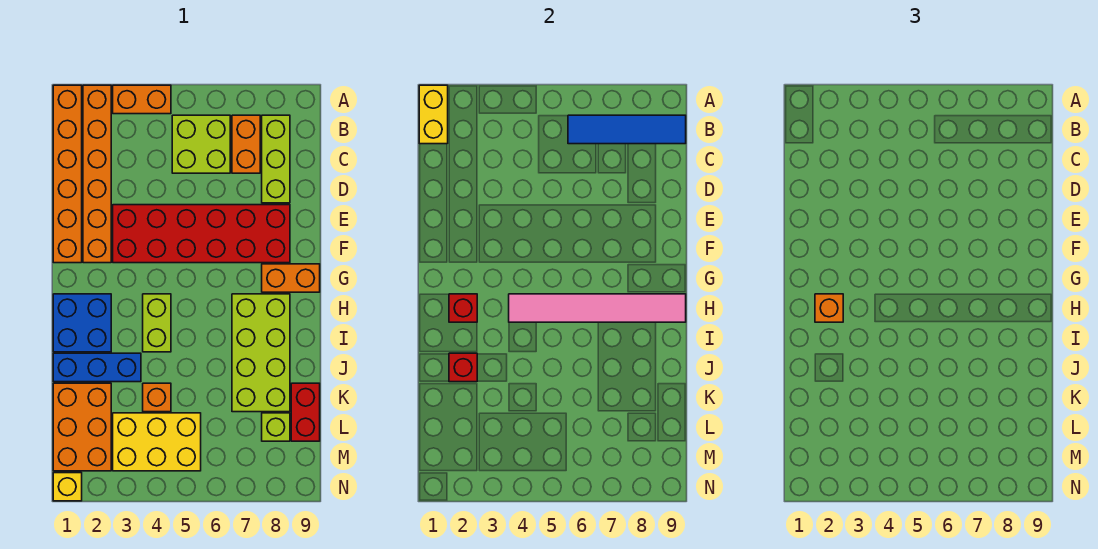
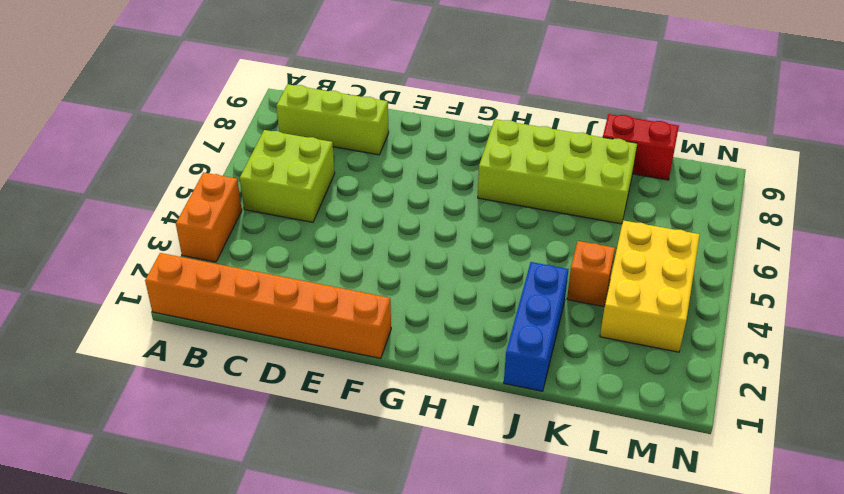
none -> orange brick A2:F2 level 1
none -> orange brick B7:C7 level 1
none -> red brick E3:F8 level 1

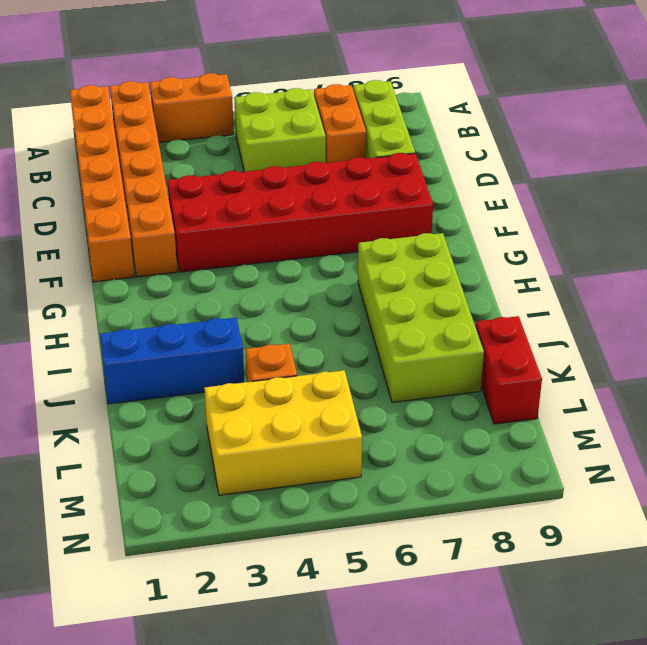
none -> orange brick G8:G9 level 1
none -> blue brick H1:I2 level 1
none -> lime brick H4:I4 level 1

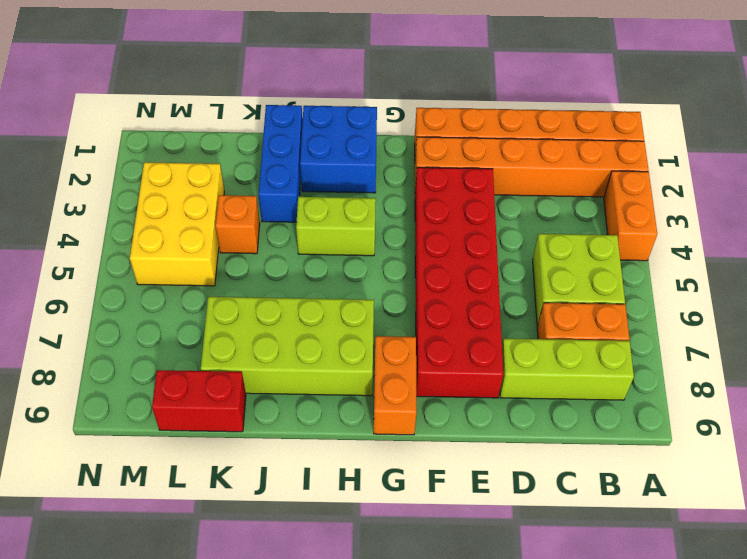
none -> orange brick K1:M2 level 1
none -> lime brick L8 level 1
none -> yellow brick N1 level 1

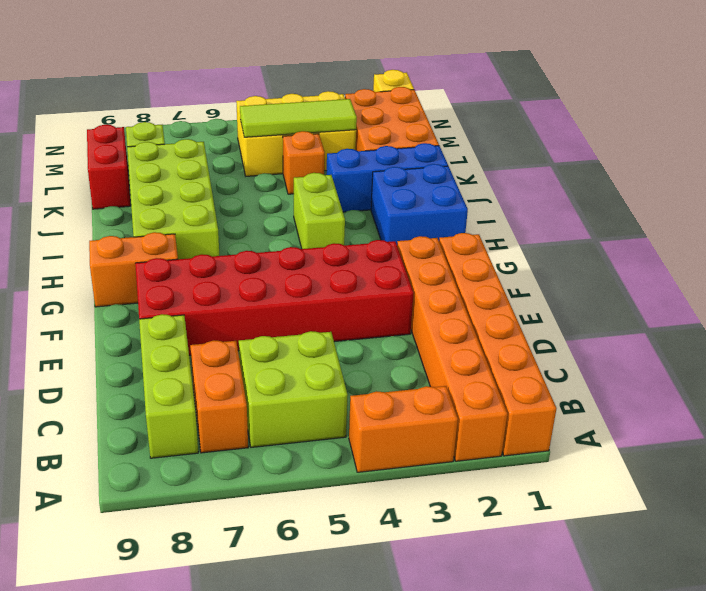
lime tile L3:L5 level 2 -> none
none -> yellow brick A1:B1 level 2
none -> blue tile B6:B9 level 2
none -> red brick H2 level 2

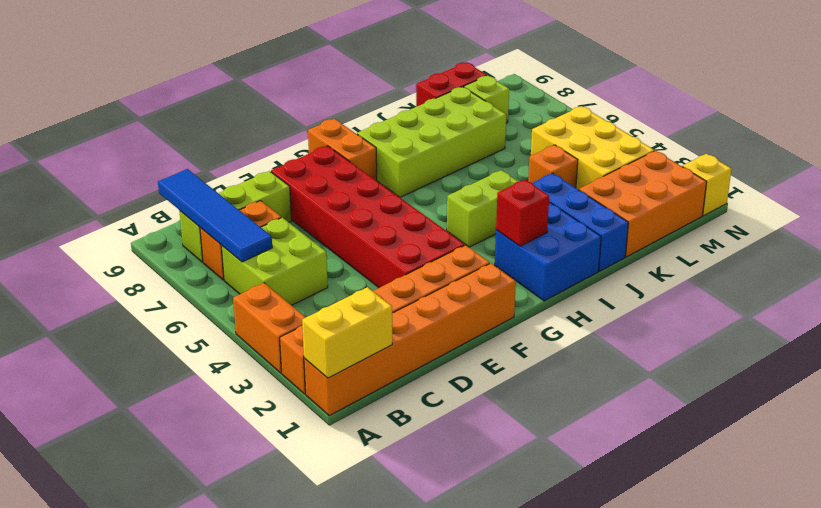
none -> pink tile H4:H9 level 2
none -> red brick J2 level 2
none -> orange brick H2 level 3

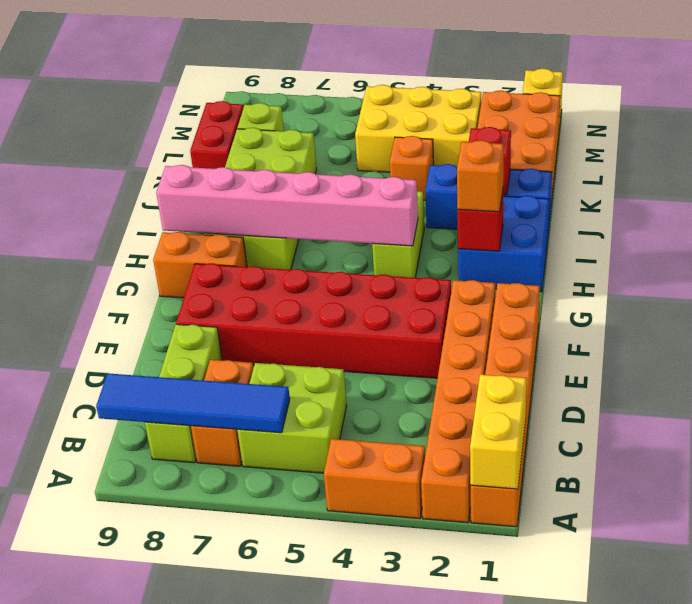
pink brick H4:H9 level 2 -> pink tile H4:H9 level 2

